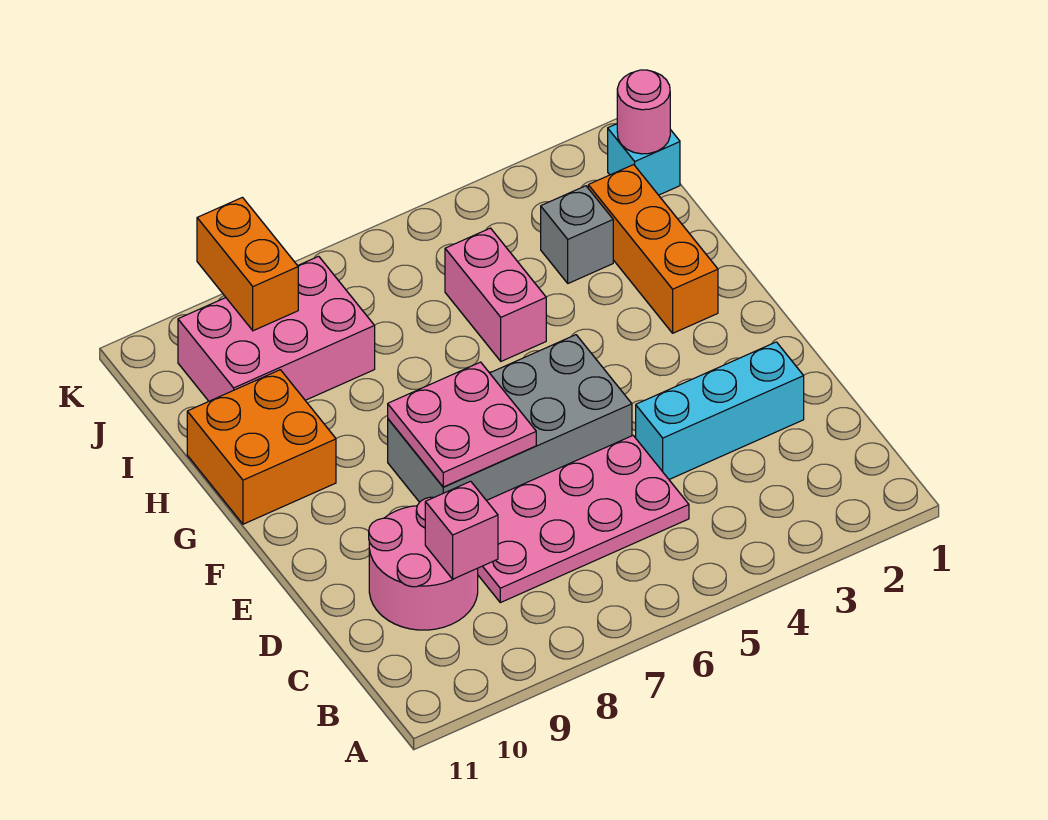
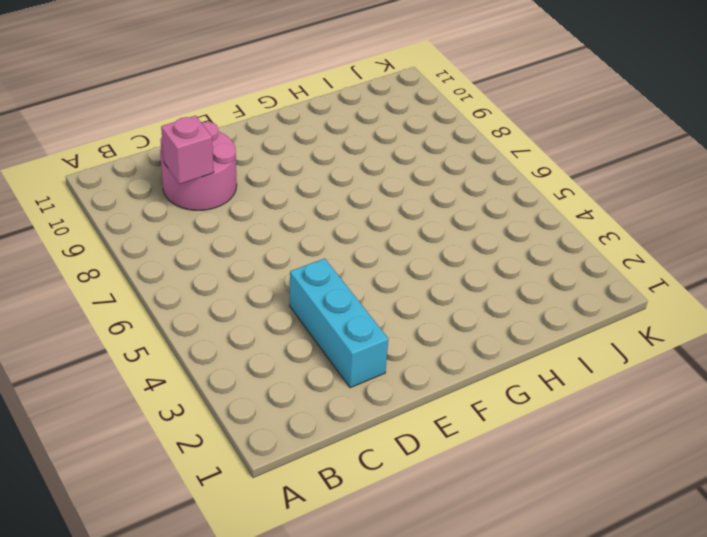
none -> pink plate C5:D8 level 1
none -> grey brick E5:F8 level 1
none -> orange brick G2:I2 level 1

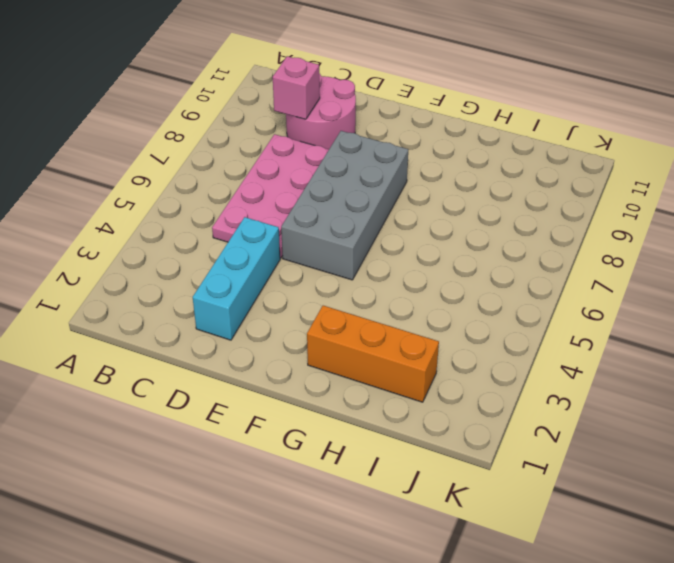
none -> orange brick G10:H11 level 1
none -> pink brick H5:I5 level 1
none -> grey brick I3 level 1

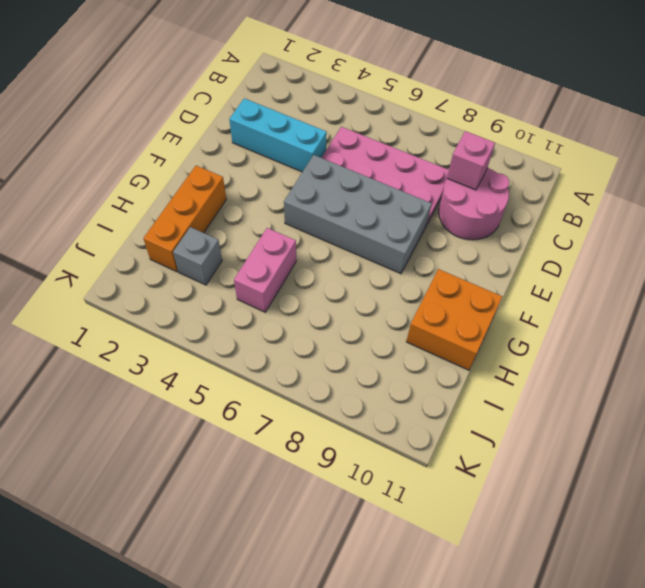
none -> pink brick I8:J10 level 1
none -> cyan brick J1 level 1
none -> pink plate E7:F8 level 2

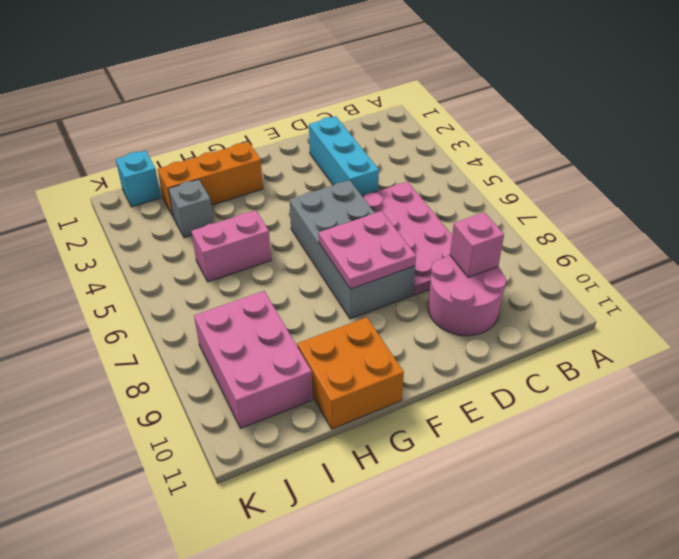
none -> pink round brick J1 level 2
none -> orange brick J9:K9 level 2

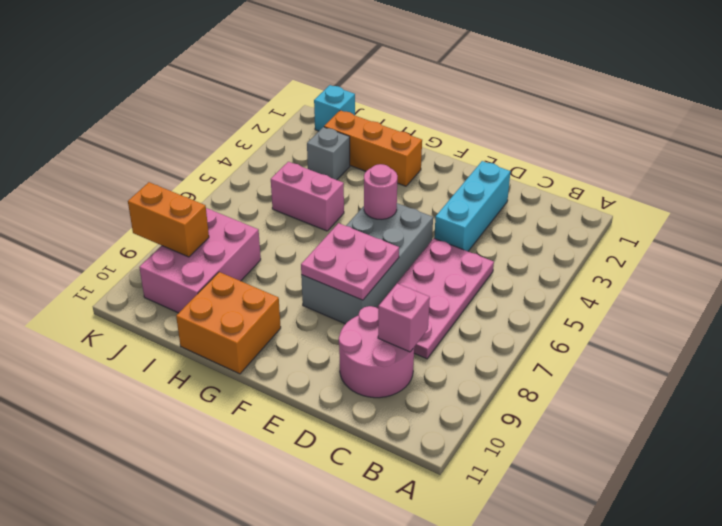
pink round brick F5 level 2 -> pink round brick J1 level 2

